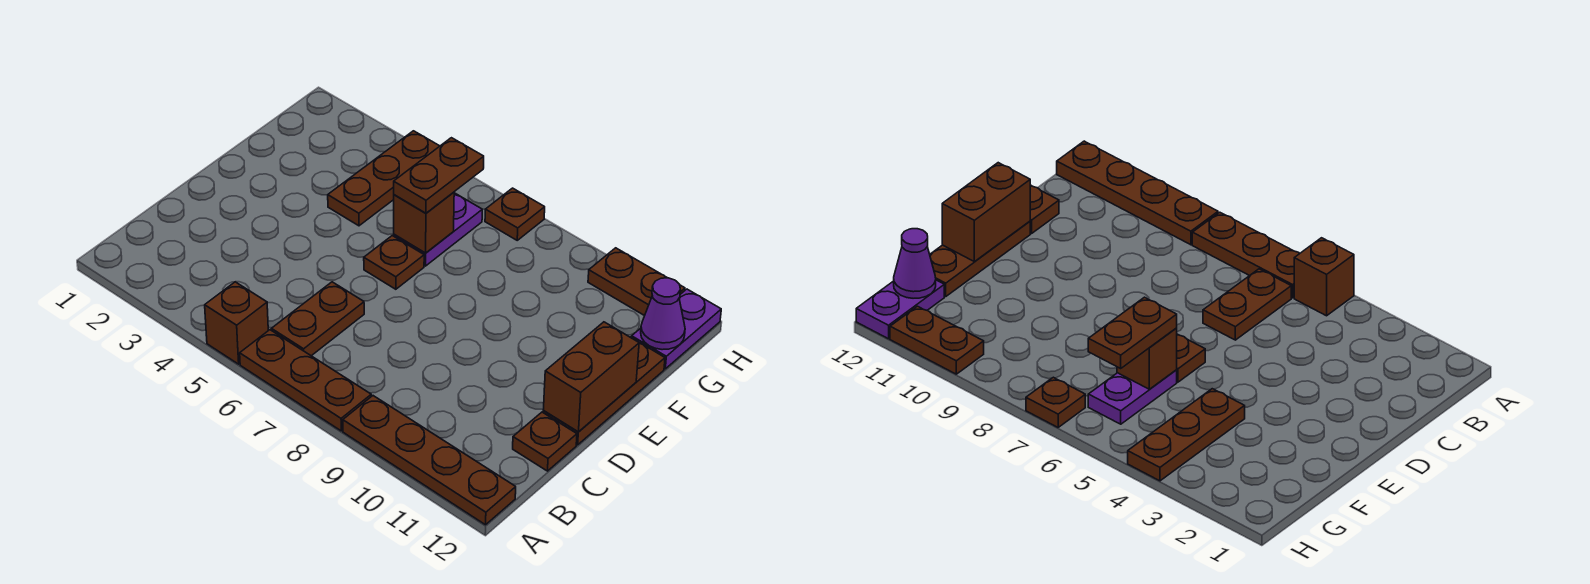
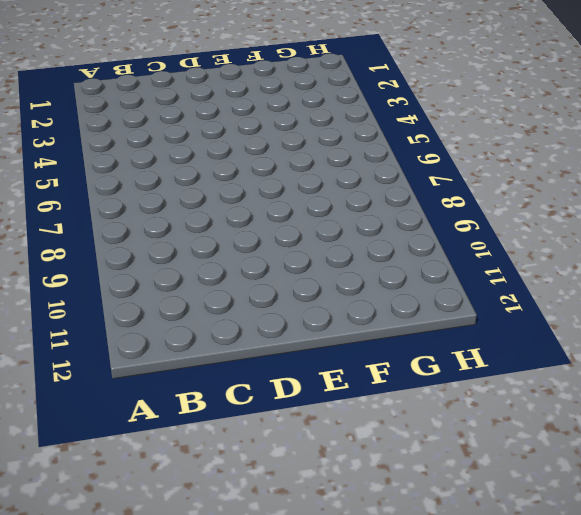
none -> brown brick A5 level 1
none -> brown plate A6:A8 level 1
none -> brown plate A9:A12 level 1

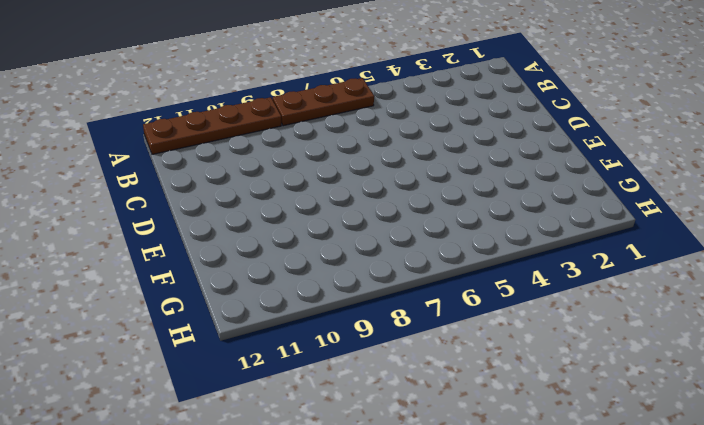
none -> brown brick A5 level 1
none -> brown plate B6:C6 level 1
none -> brown plate C12 level 1

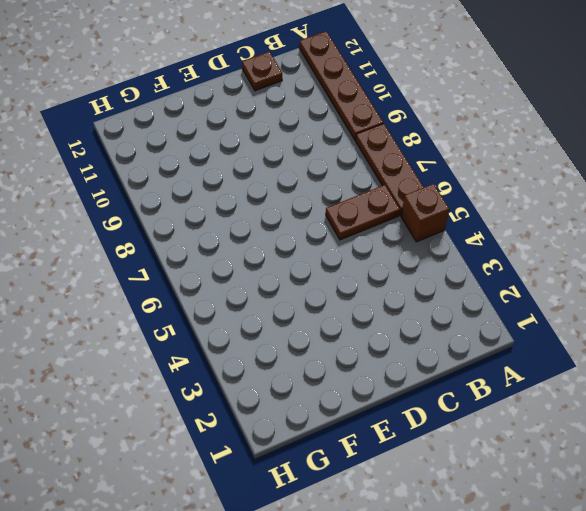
none -> brown plate D12:F12 level 1
none -> brown plate E6 level 1
none -> brown plate F4:H4 level 1

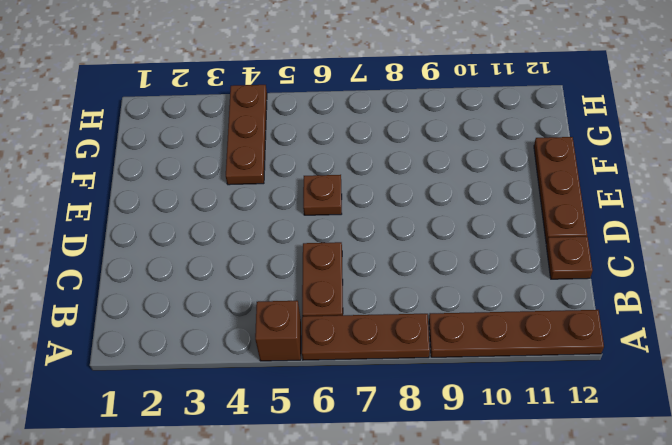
none -> purple plate F6:G6 level 1
none -> purple plate G12:H12 level 1
none -> brown plate H7 level 1

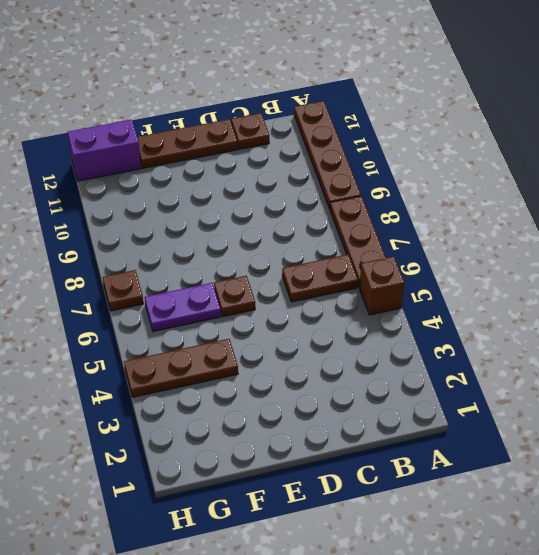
purple brick G12:H12 level 1 -> purple plate G12:H12 level 1
none -> brown plate H10:H11 level 1
none -> brown brick D12:E12 level 2
none -> brown brick F6 level 2

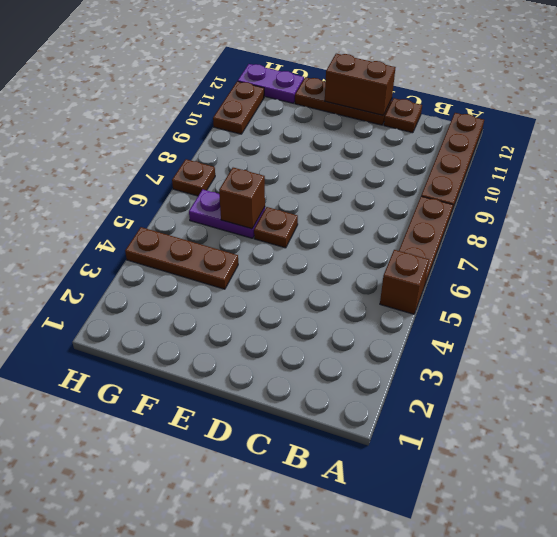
none -> brown plate B6:C6 level 1
none -> purple cone G12 level 2
none -> brown plate F6:G6 level 3

